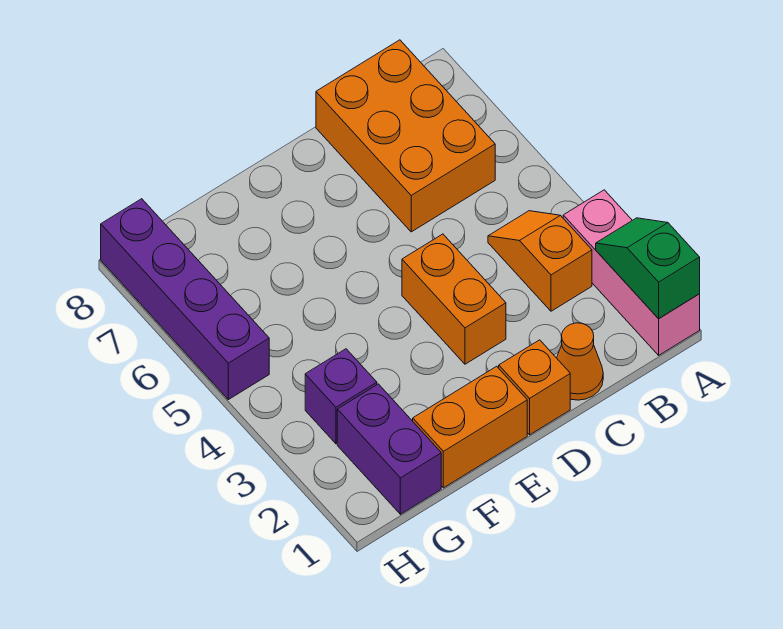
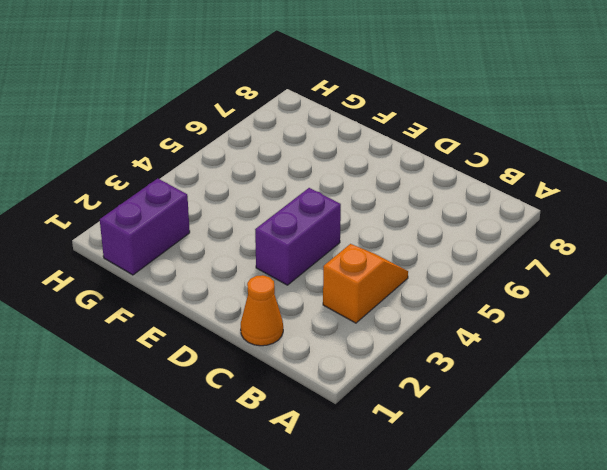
purple brick D3:D4 level 1 -> orange brick D3:D4 level 1
none -> pink brick A1:A3 level 1
none -> orange brick B6:C8 level 1

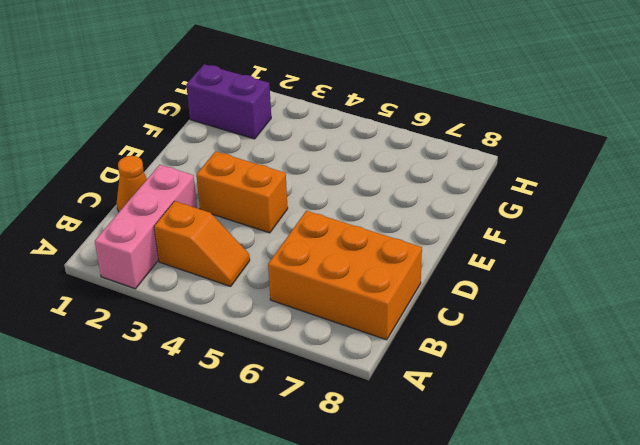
pink brick A2:C2 level 1 -> pink brick A1:A3 level 1
none -> orange brick D1 level 1
none -> orange brick E1:F1 level 1

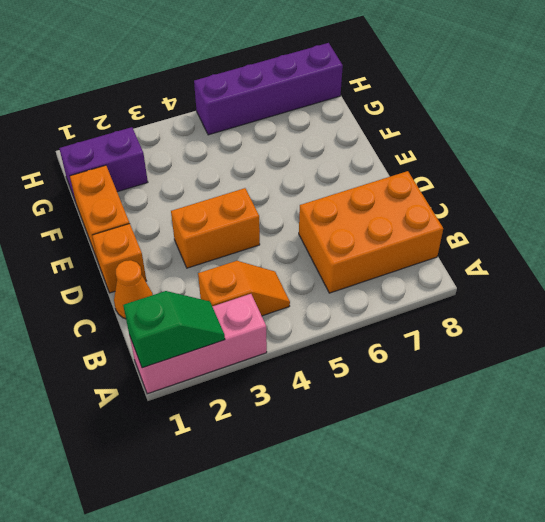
none -> purple brick G3 level 1

